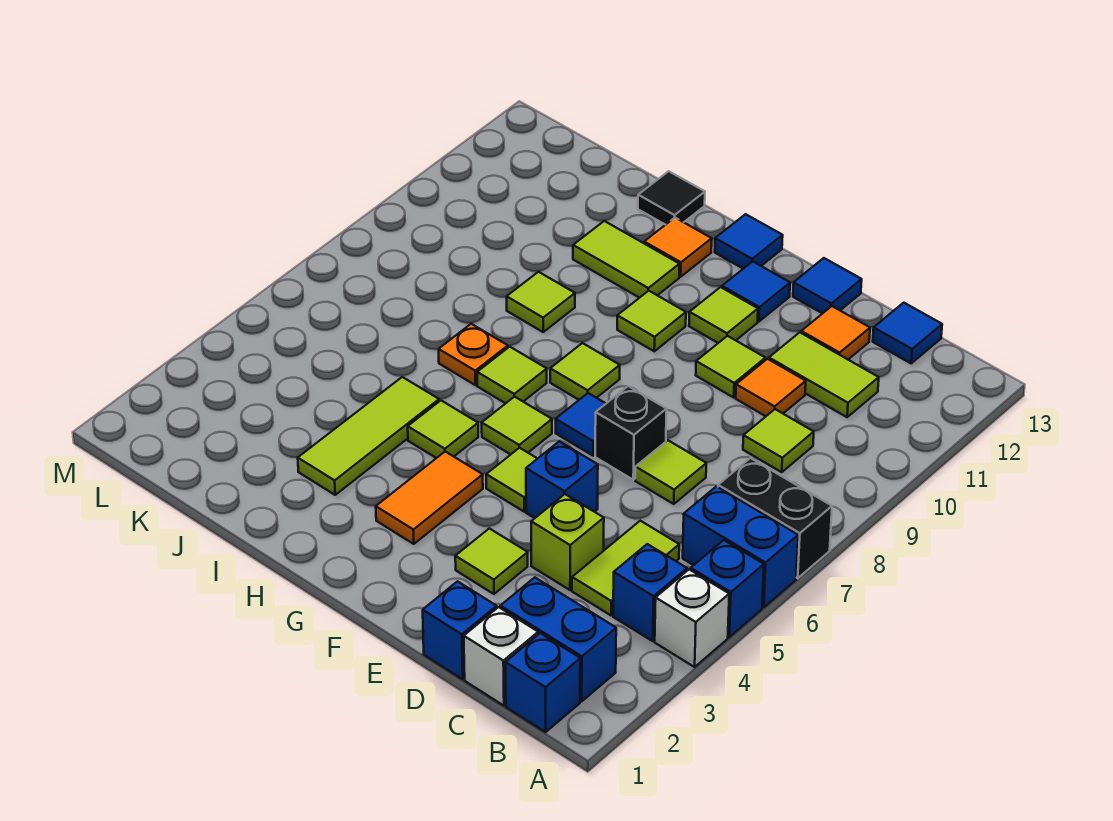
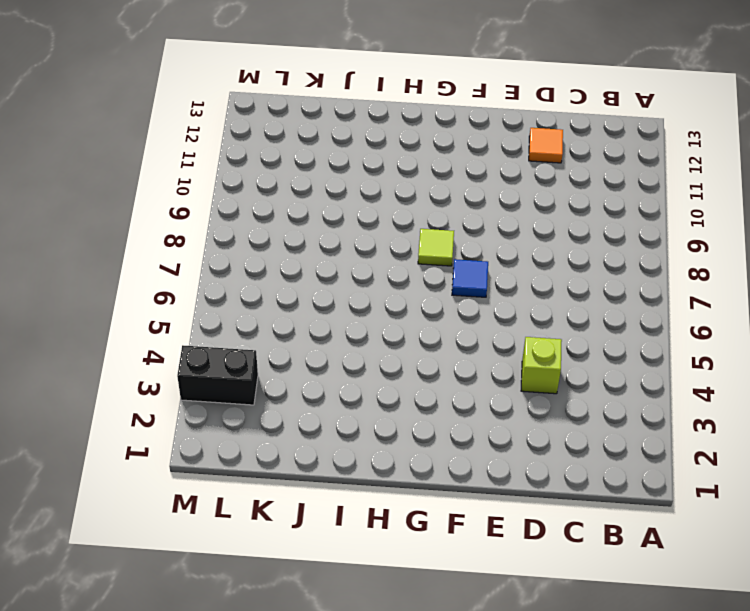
black brick L3:M3 level 1 -> black brick A7:B7 level 1
none -> white brick A4 level 1
none -> blue brick A5 level 1
none -> blue brick A6:B6 level 1
none -> blue brick B1 level 1

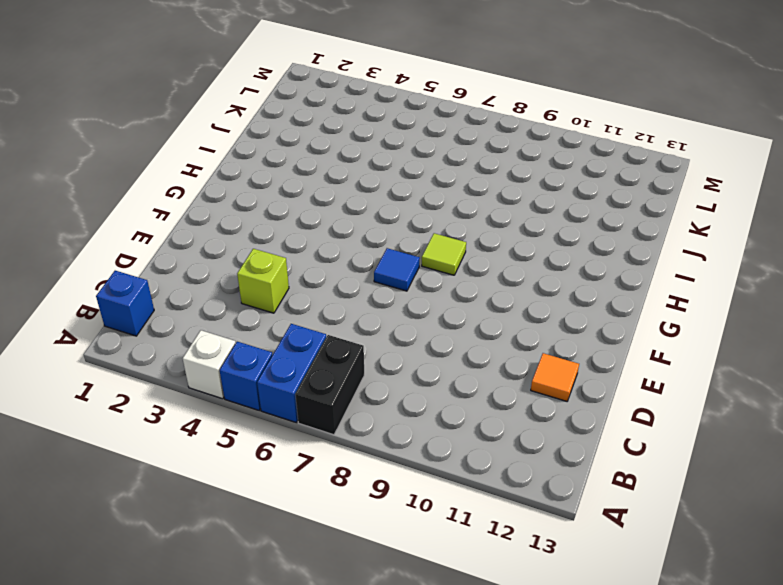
none -> blue brick B2:C2 level 1
none -> blue brick B4 level 1
none -> white brick C1 level 1
none -> lime tile C4:C5 level 1

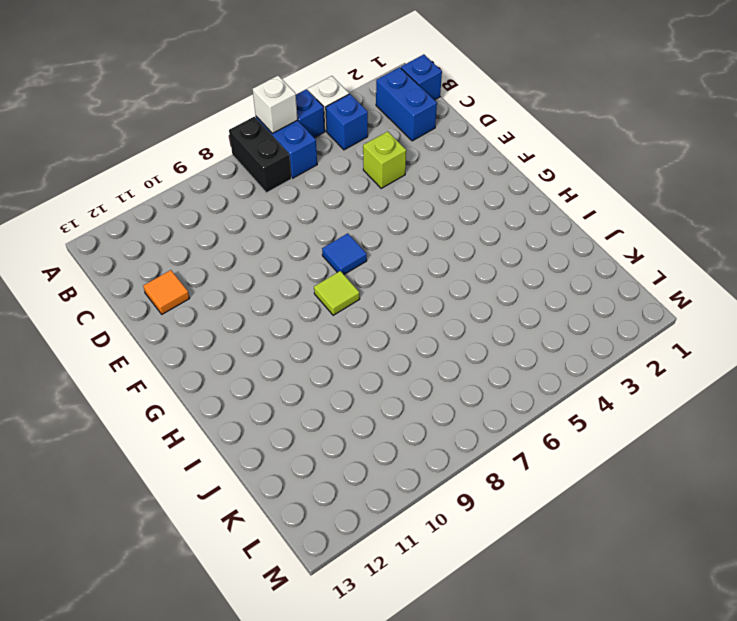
white brick A6 level 2 -> white brick C1 level 1
none -> lime tile C4:C5 level 1
none -> lime tile C9 level 1
none -> lime tile C11:D11 level 1
none -> blue tile C13 level 1

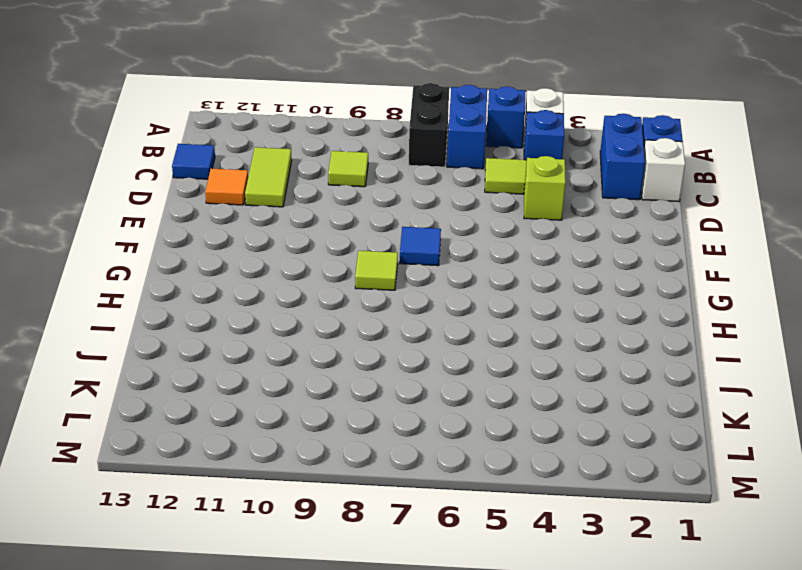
none -> blue brick D1 level 1
none -> lime tile D7 level 1
none -> orange tile D10 level 1
none -> lime tile E3 level 1

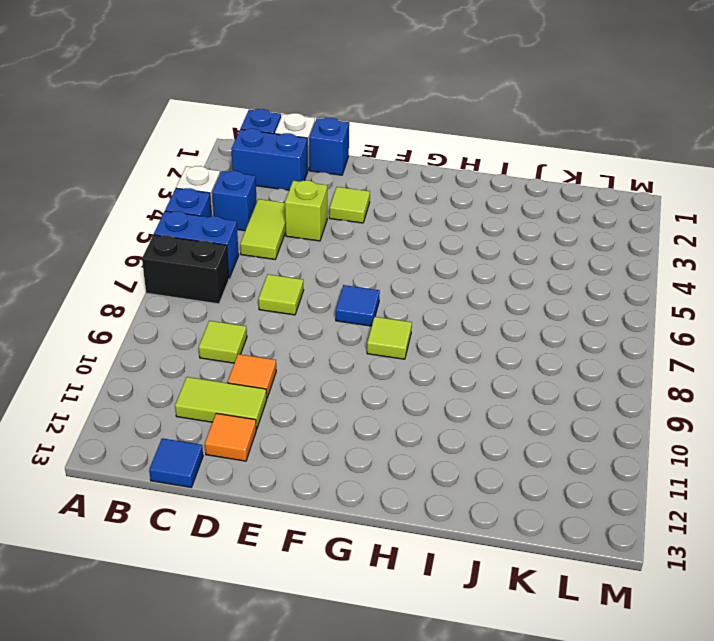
none -> blue brick E5 level 1
none -> black brick E7 level 1
none -> lime tile E10 level 1
none -> blue tile E13 level 1

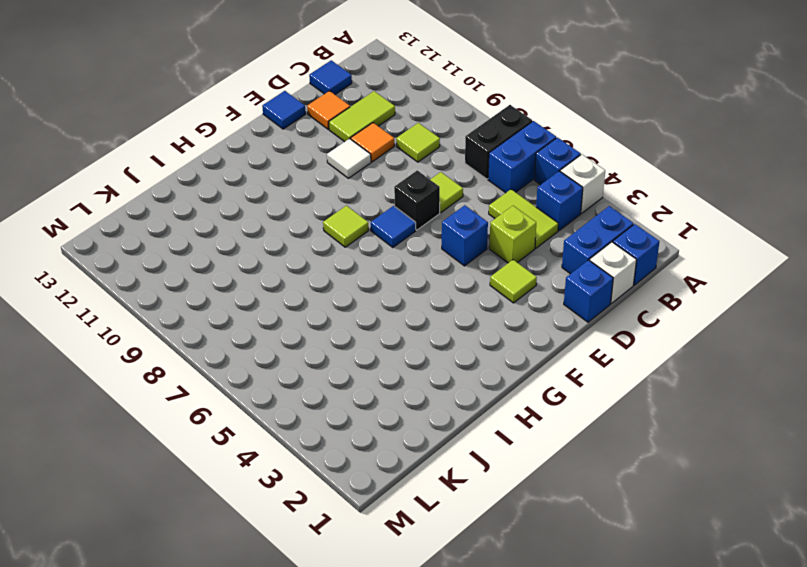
white tile E10 level 1 -> lime tile E10 level 1
none -> lime tile F5 level 1
none -> lime tile F11 level 1
none -> blue tile F12 level 1
none -> orange tile G3:G4 level 1

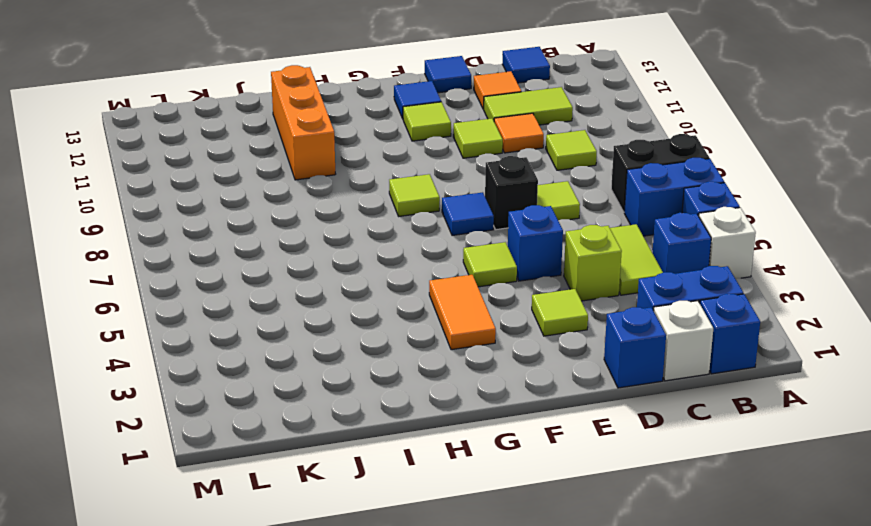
orange brick I10:I12 level 1 -> lime tile H11:I11 level 1
none -> lime tile G6 level 1
none -> lime tile G10 level 1
none -> blue tile G13 level 1
none -> lime tile H5 level 1

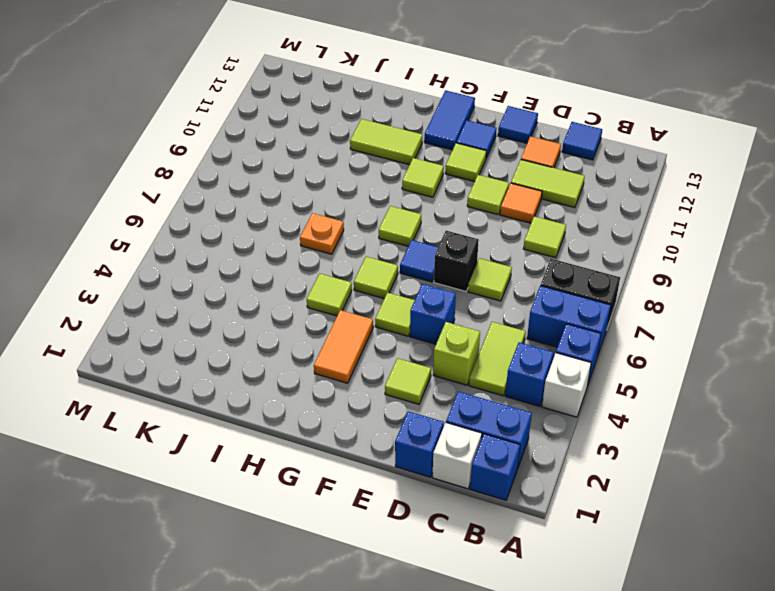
blue tile G12:G13 level 1 -> blue tile G13 level 1
none -> lime tile H7 level 1
none -> orange tile H12 level 1
none -> lime tile I3:I5 level 1
none -> lime tile I9 level 1

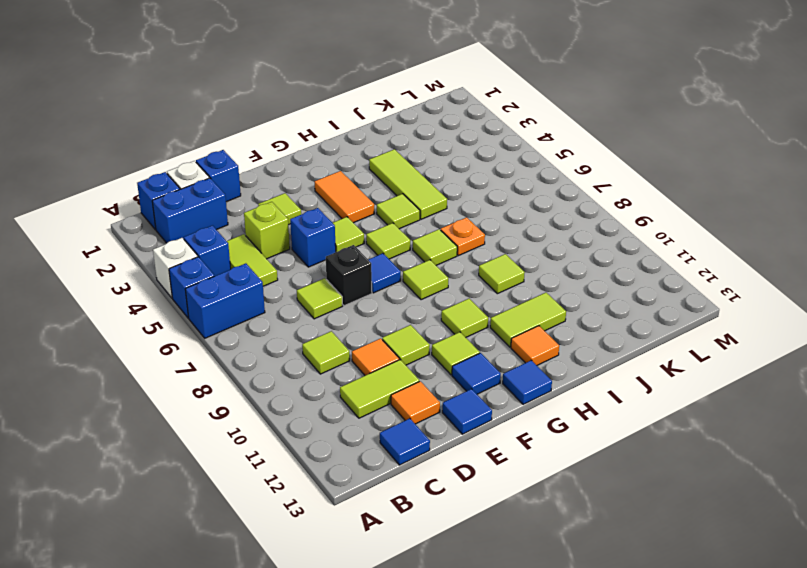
none -> black brick A7:B7 level 1
none -> black tile I13 level 1

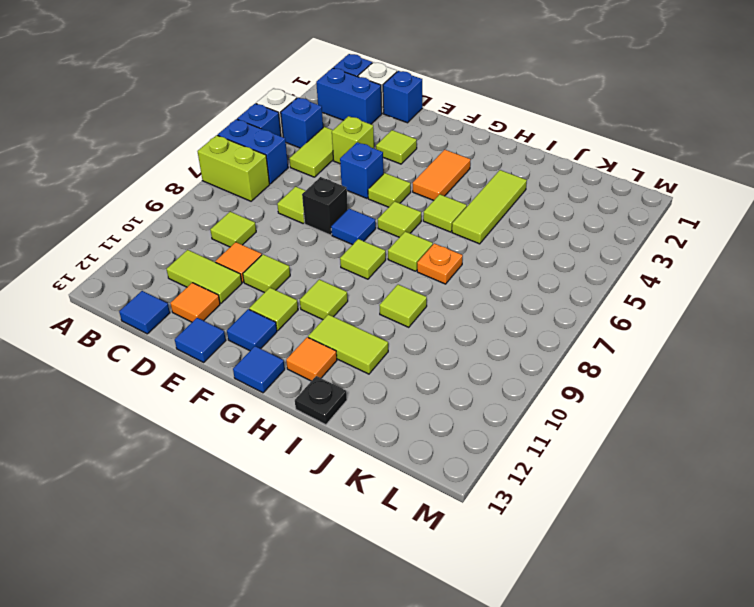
lime brick A7:B7 level 1 -> black brick A7:B7 level 1
black plate I13 level 1 -> black tile I13 level 1

